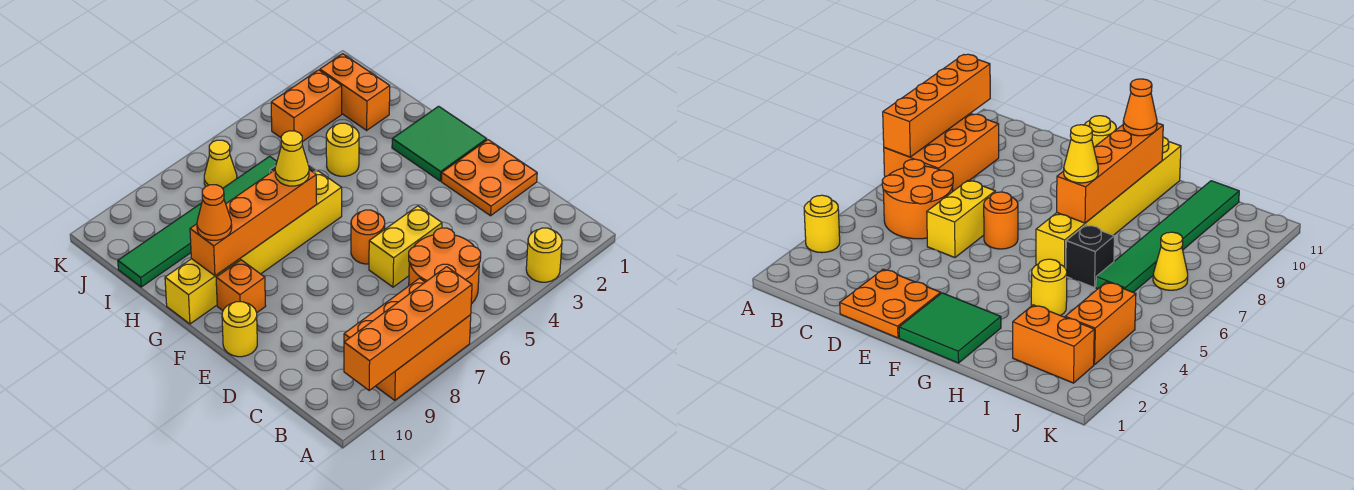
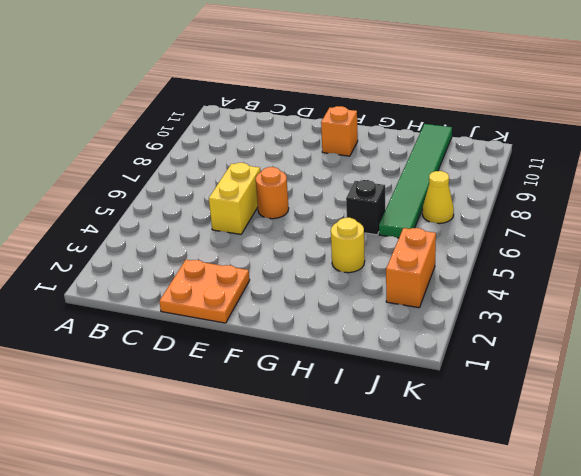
none -> yellow round brick A3 level 1
none -> orange brick A7:B9 level 1
none -> orange round brick B5:C6 level 1

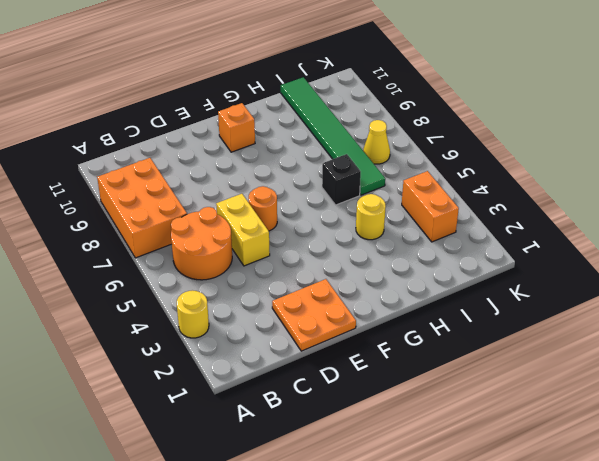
none -> yellow round brick E11 level 1
none -> green tile F1:G2 level 1
none -> yellow brick G6:G11 level 1

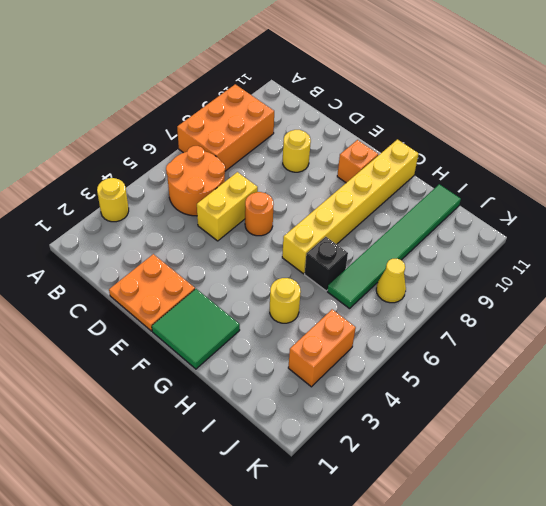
yellow round brick D9 level 1 -> yellow round brick E11 level 1
none -> orange brick I2:J2 level 1
none -> orange brick A7:A10 level 2
none -> orange brick G7:G10 level 2

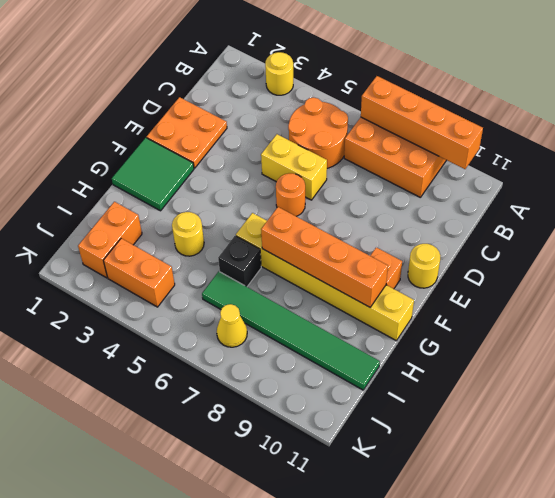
none -> yellow cone G7 level 3
none -> orange cone G10 level 3

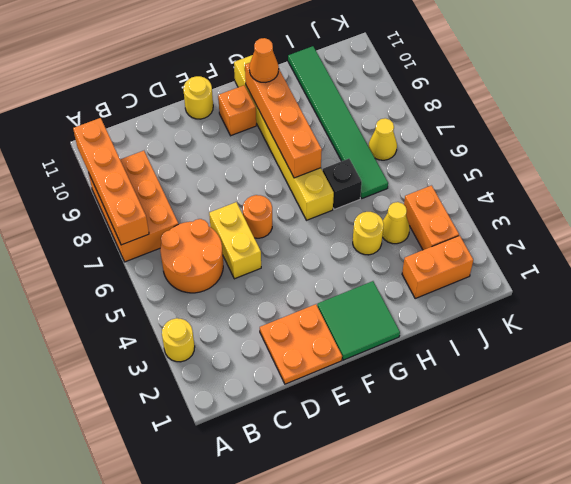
yellow cone I4 level 1 -> yellow cone G7 level 3

